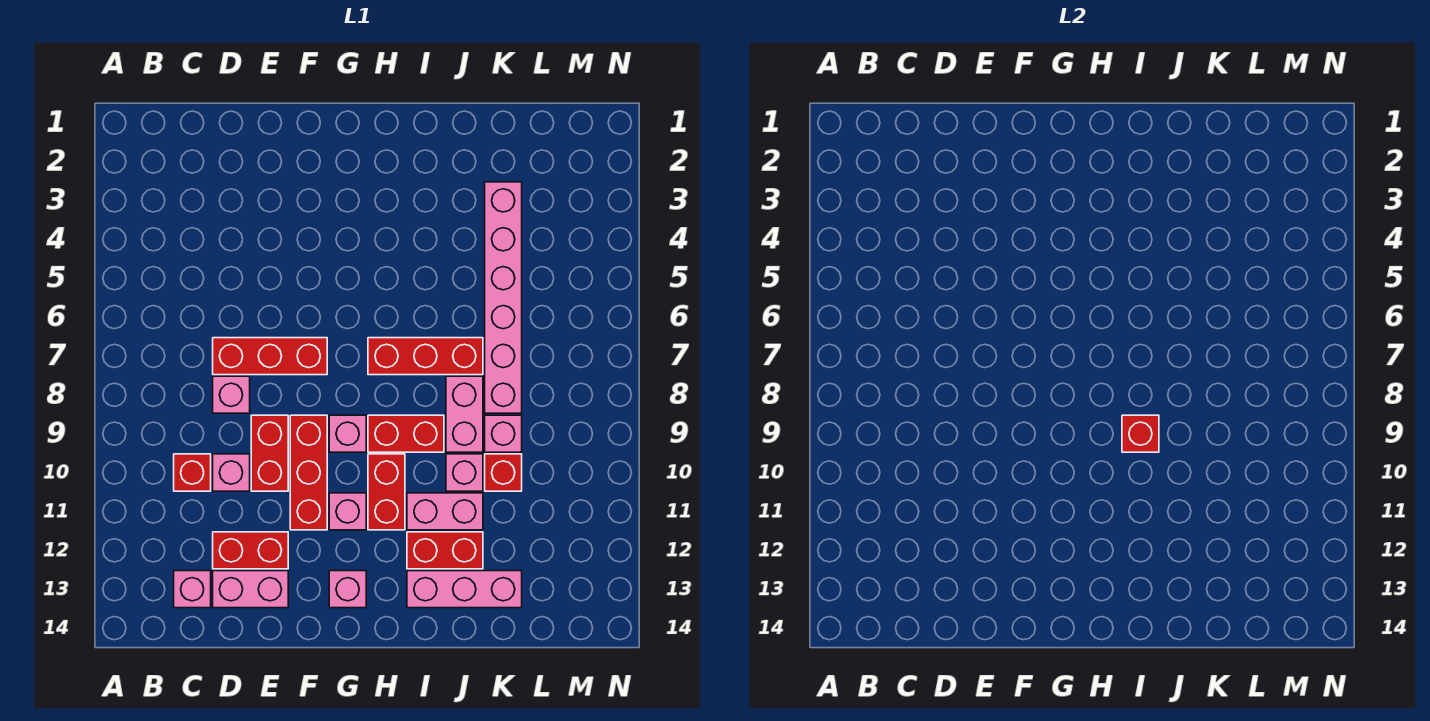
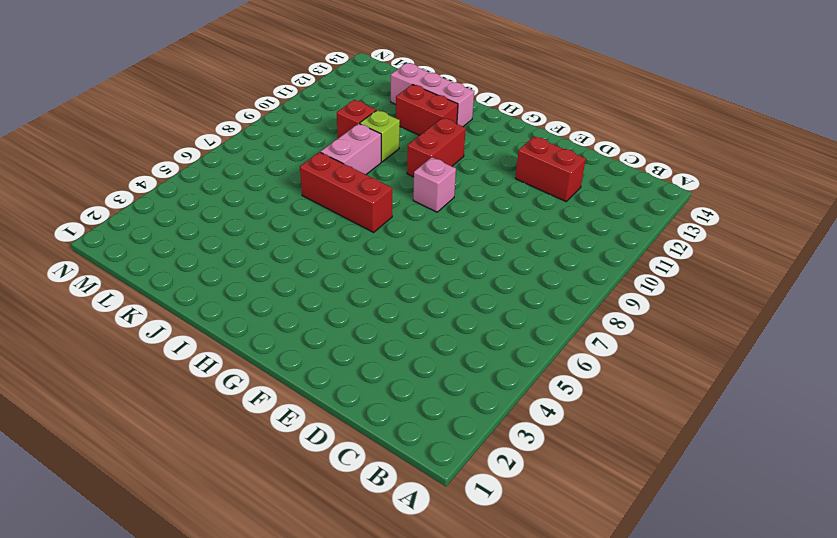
lime brick J10 level 1 -> pink brick J10 level 1
none -> red brick C10 level 1
none -> pink brick C13 level 1
none -> red brick D7:F7 level 1

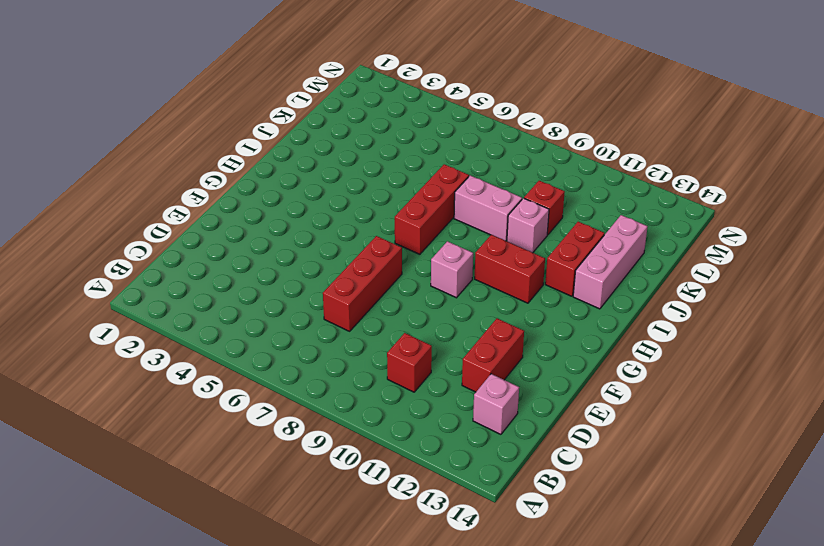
none -> pink brick D8 level 1
none -> pink brick D10 level 1
none -> pink brick D13:E13 level 1

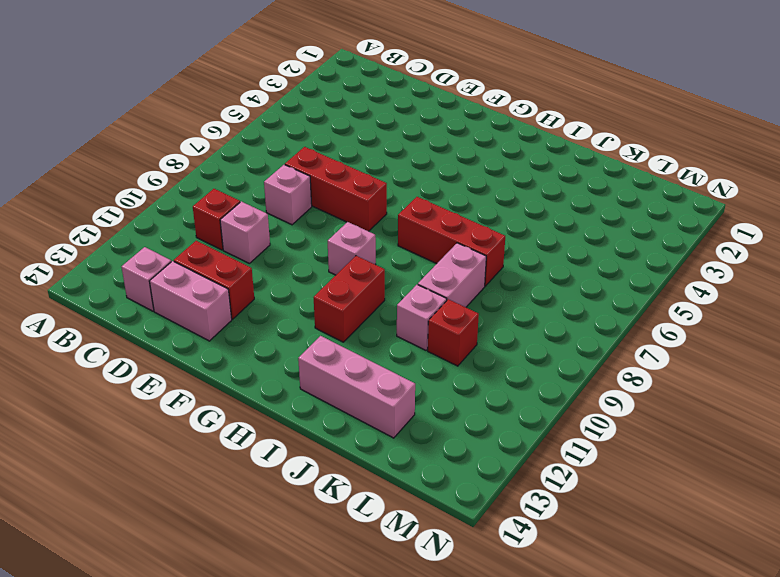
none -> red brick E9:E10 level 1
none -> red brick F9:F11 level 1
none -> pink brick G11 level 1

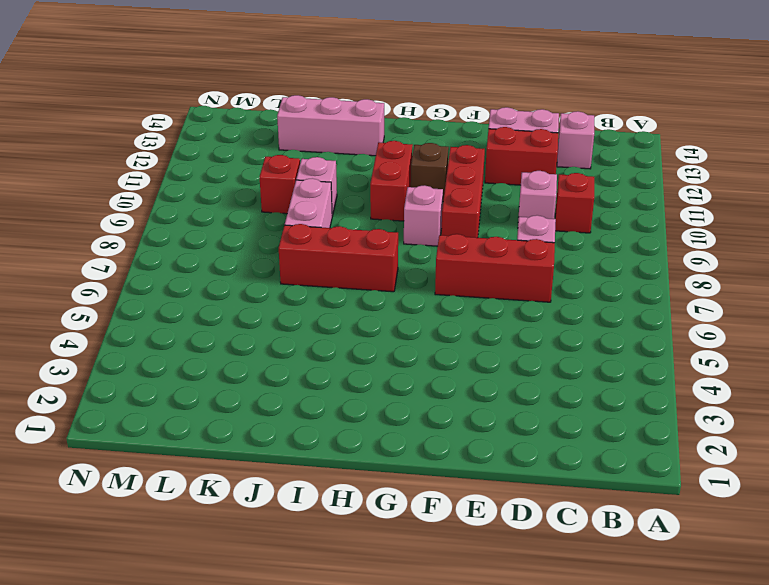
brown brick G11 level 1 -> pink brick G11 level 1
none -> red brick E9:E10 level 1
none -> pink brick G13 level 1
none -> red brick H9:I9 level 1

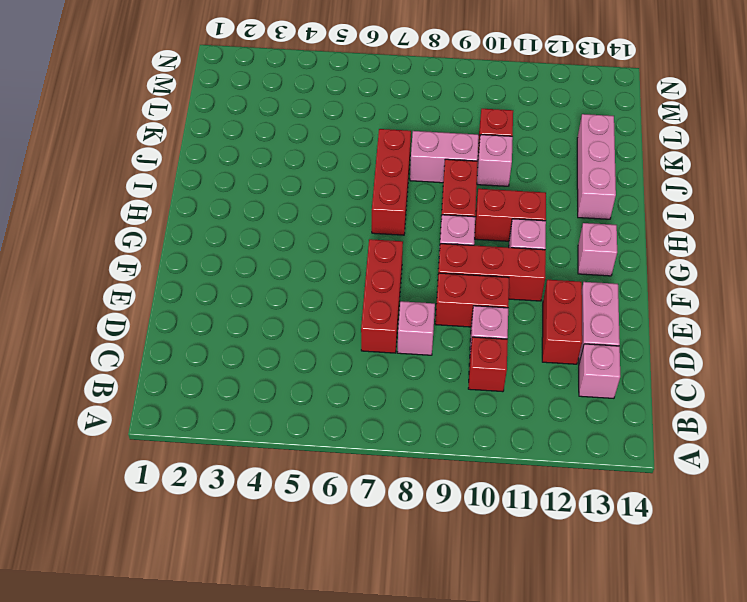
none -> pink brick I11:J11 level 1
none -> red brick I12:J12 level 1
none -> pink brick K3:K8 level 1

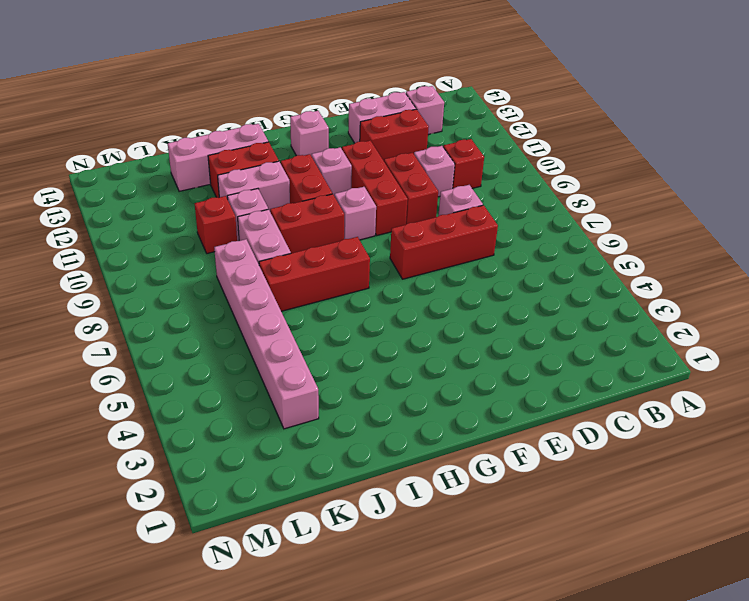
none -> pink brick K9 level 1
none -> red brick I9 level 2

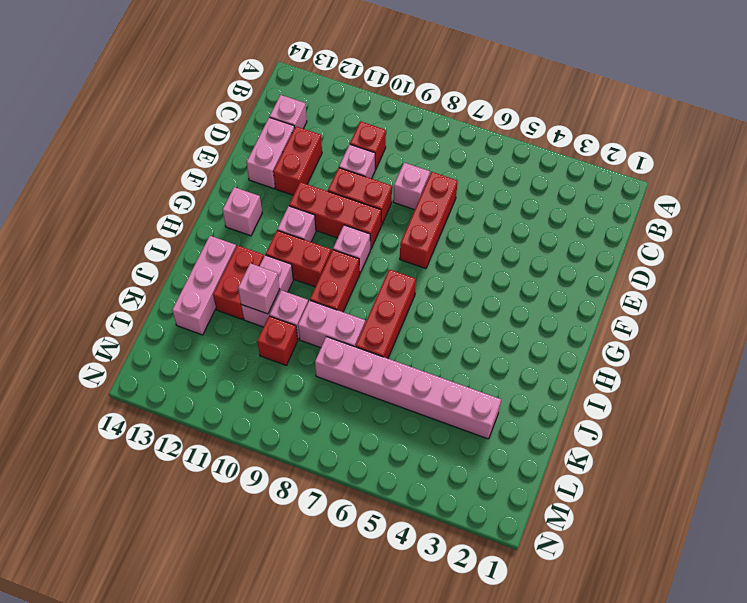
pink brick J11 level 2 -> pink brick K9 level 1
none -> red brick I9 level 2

